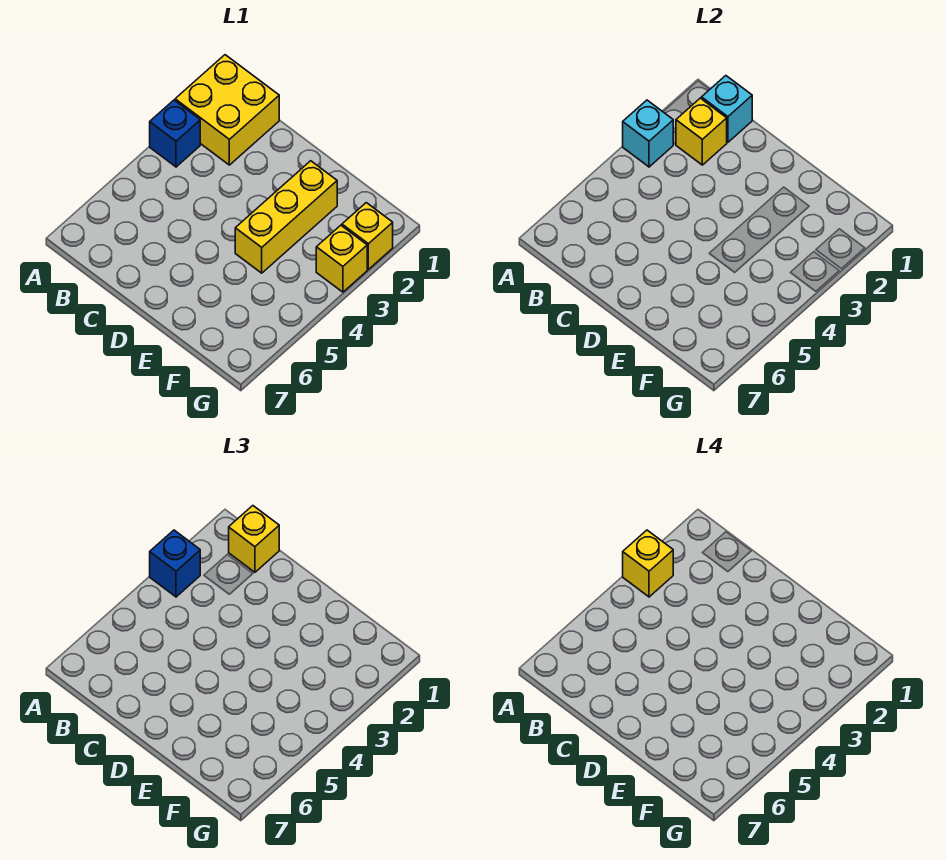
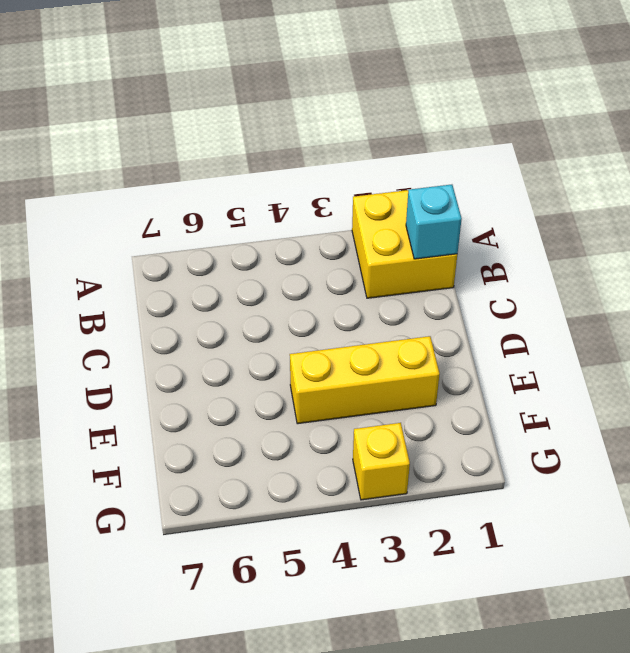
none -> blue brick A3 level 1
none -> yellow brick G2 level 1

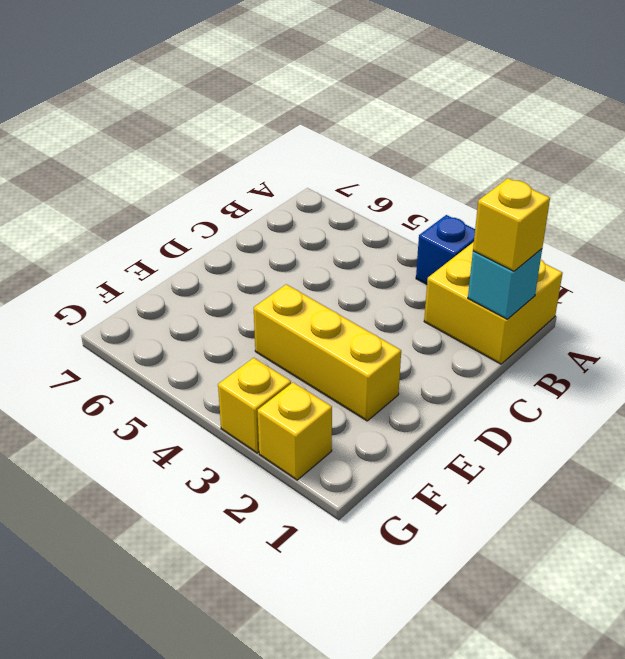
none -> cyan brick A3 level 2
none -> yellow brick B2 level 2

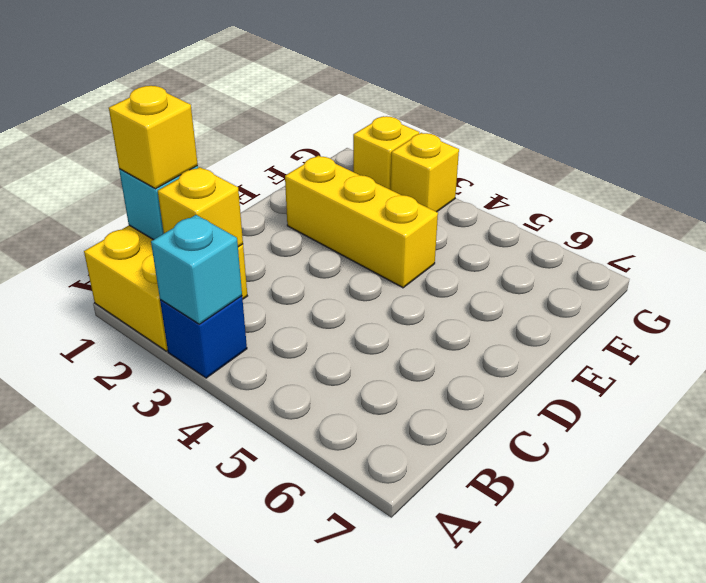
none -> blue brick A3 level 3
none -> yellow brick A3 level 4

